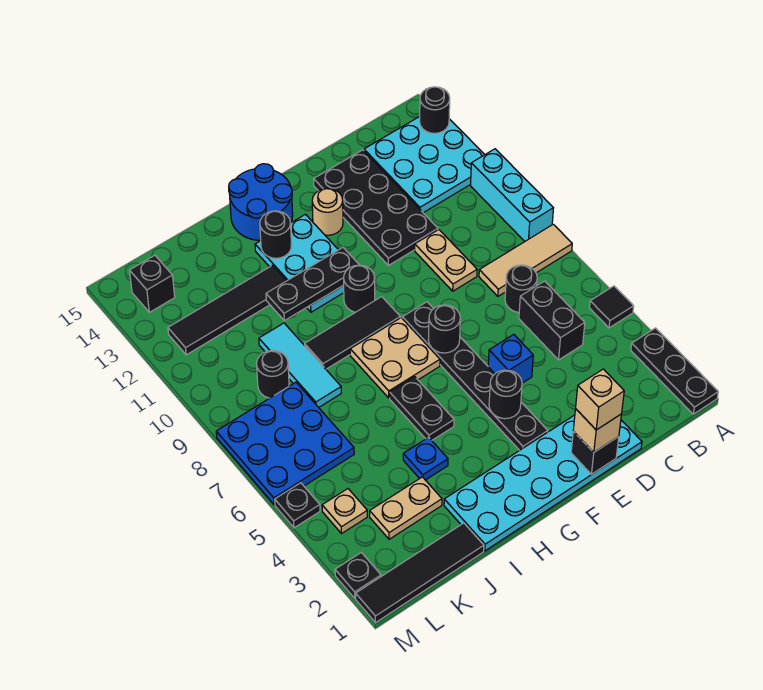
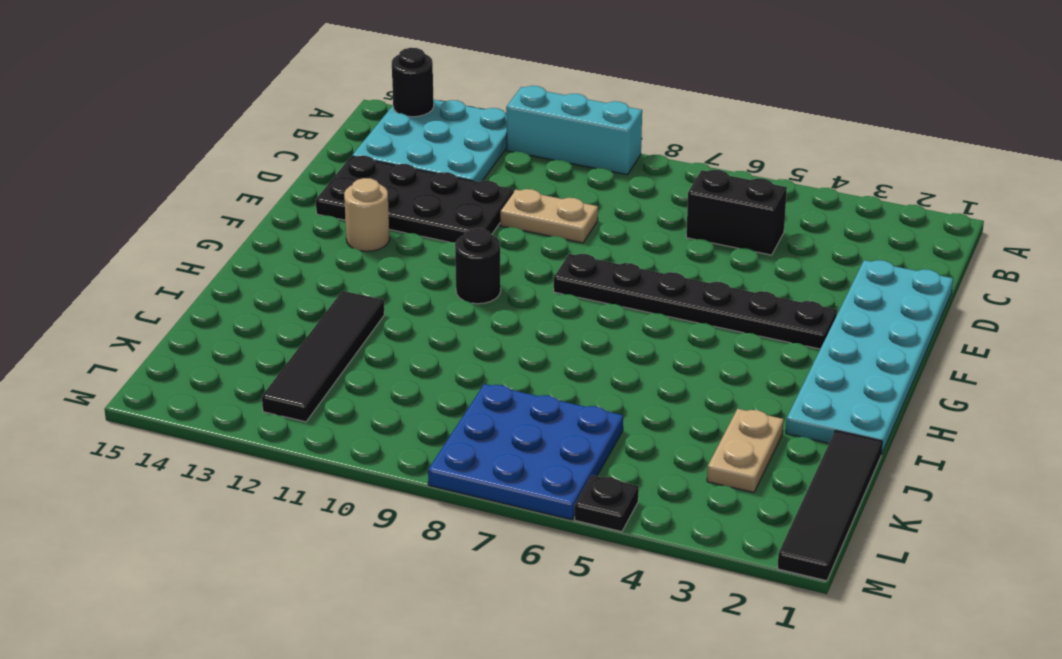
none -> black plate A1:A3 level 1
none -> black tile A5 level 1
none -> tan tile A8:C8 level 1
none -> black round brick C7 level 1

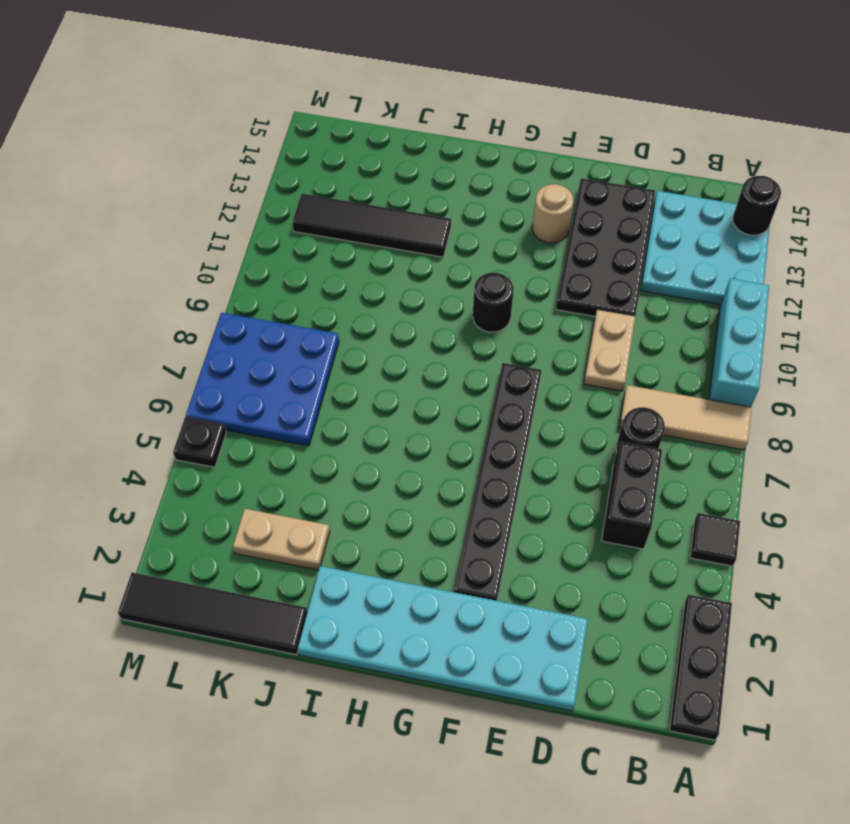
none -> blue brick E5 level 1
none -> tan plate G7:H8 level 1
none -> black tile G9:I9 level 1
none -> cyan plate G11:H13 level 1

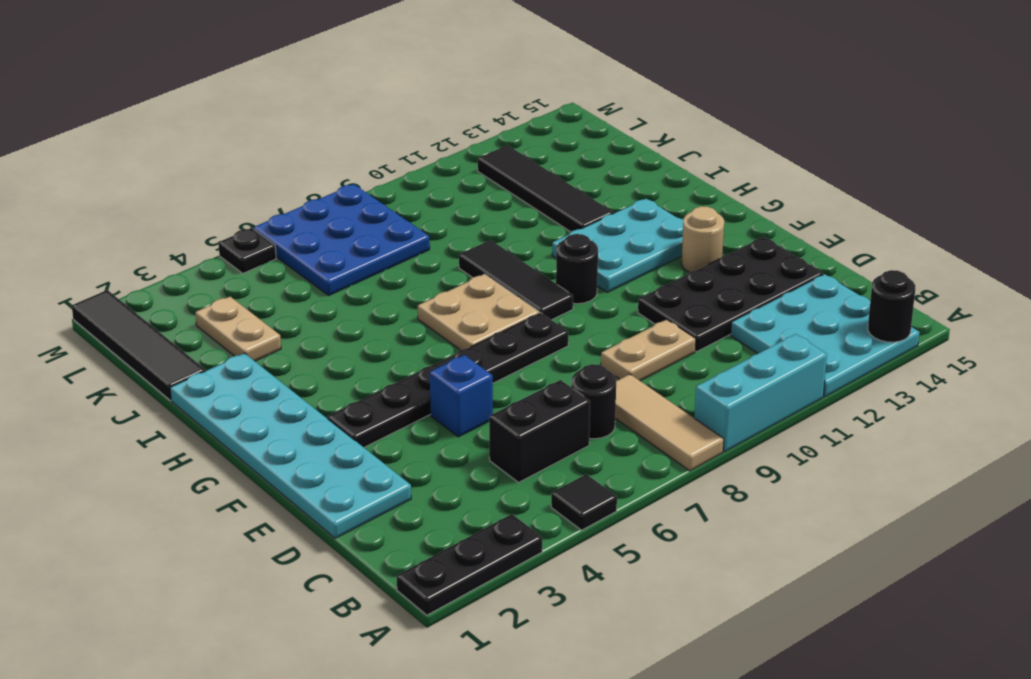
none -> blue round brick G14:H15 level 1
none -> black plate H5:H6 level 1
none -> blue plate I4 level 1
none -> cyan tile J8:J10 level 1

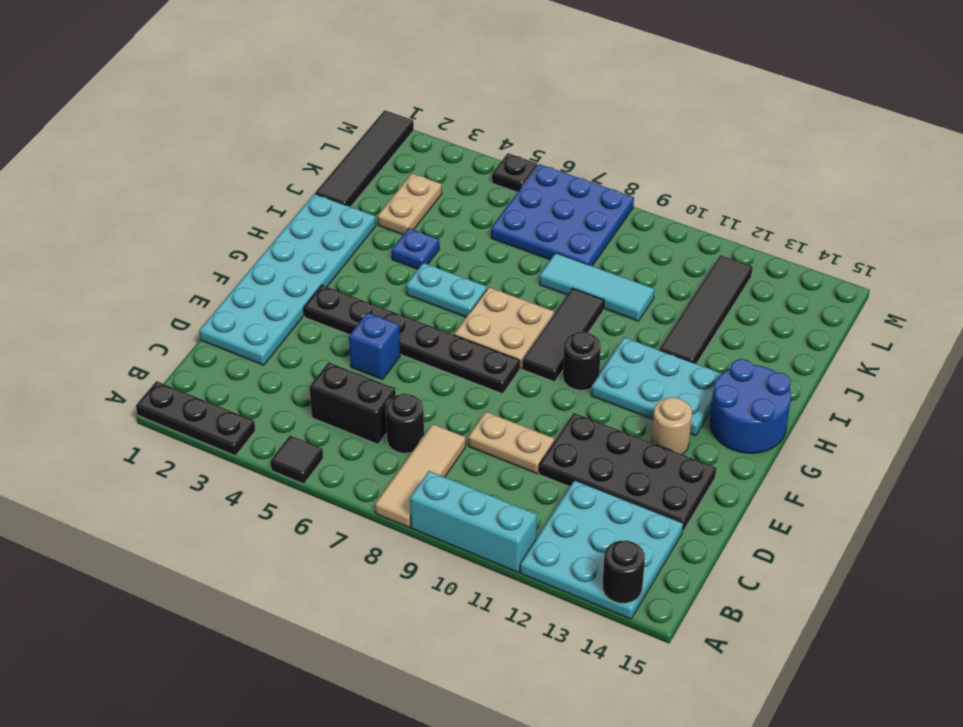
cyan plate H5:H6 level 1 -> black plate H5:H6 level 1
none -> black round brick K9 level 1
none -> tan plate L4 level 1
none -> black brick L14 level 1
none -> black plate M2 level 1

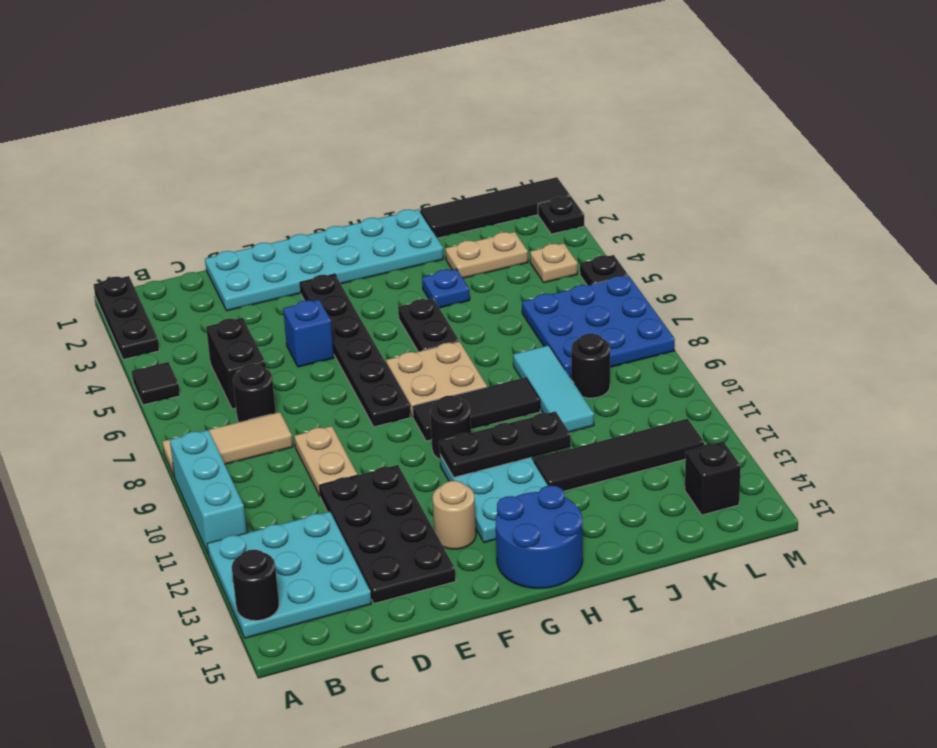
none -> black brick E1 level 2
none -> black round brick F4 level 2
none -> black round brick F7 level 2
none -> black round brick H13 level 2

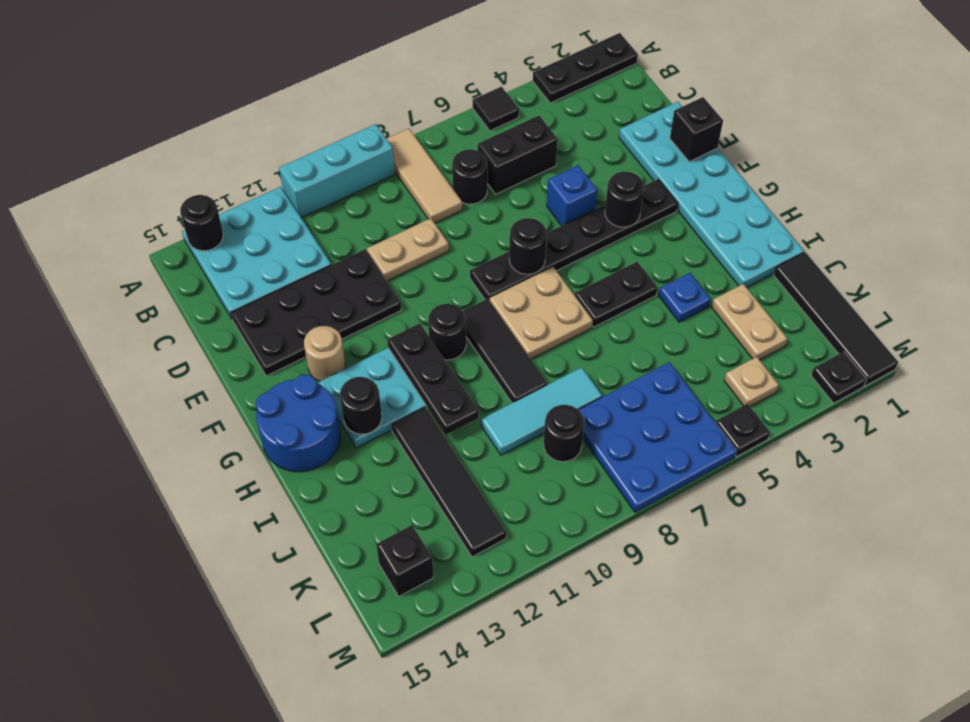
none -> tan brick E1 level 3
none -> tan brick E1 level 4

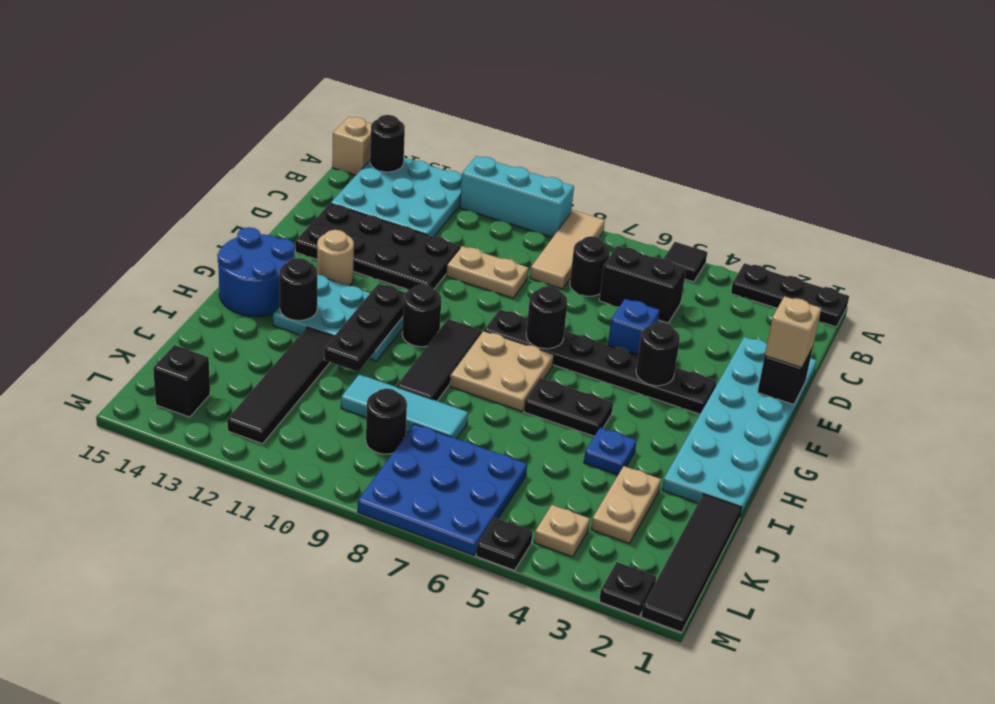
tan brick A15 level 1 -> tan brick E1 level 4

